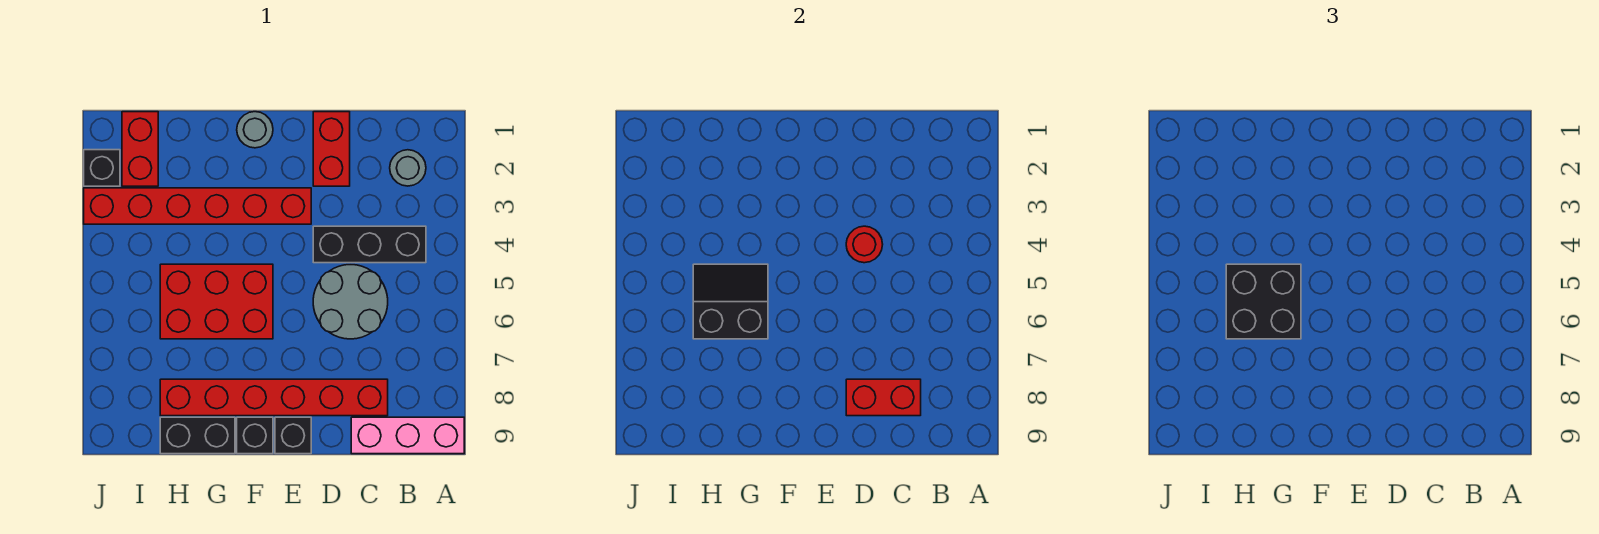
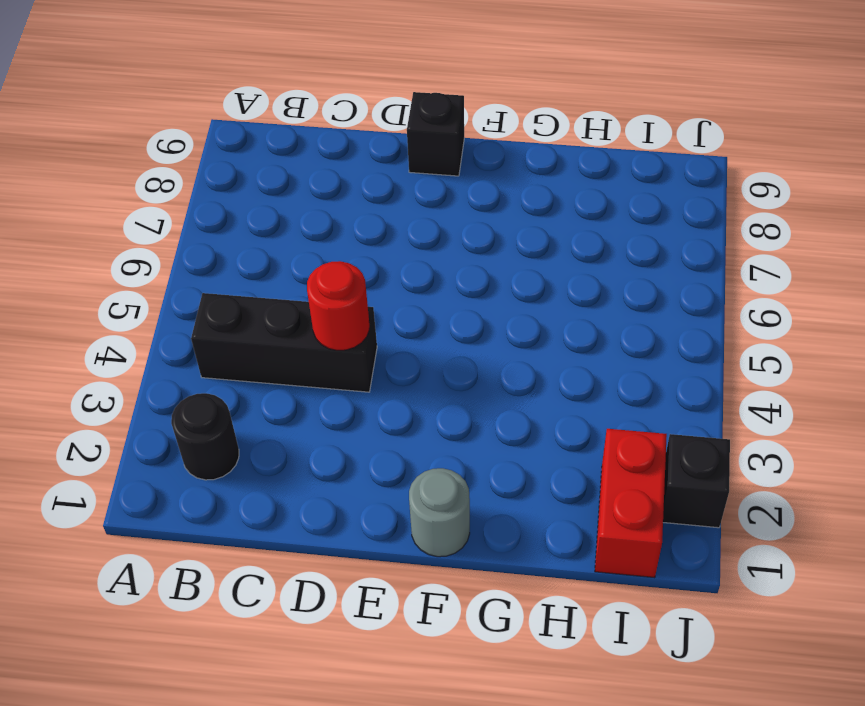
black round brick B2 level 1 -> grey round brick B2 level 1
none -> pink brick A9:C9 level 1
none -> grey round brick C5:D6 level 1
none -> red brick C8:H8 level 1

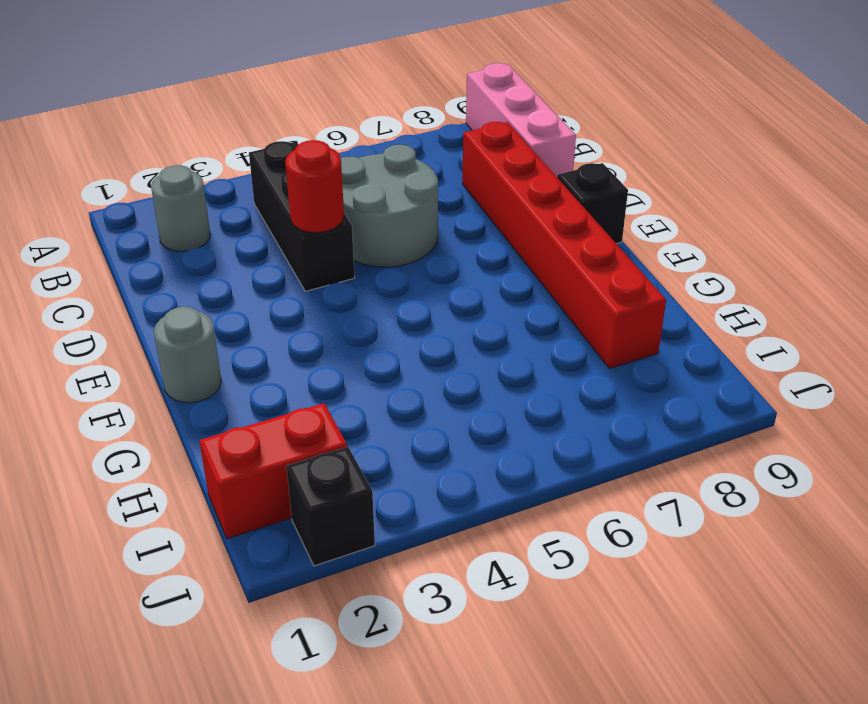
none -> red brick D1:D2 level 1
none -> red brick E3:J3 level 1
none -> red brick F5:H6 level 1

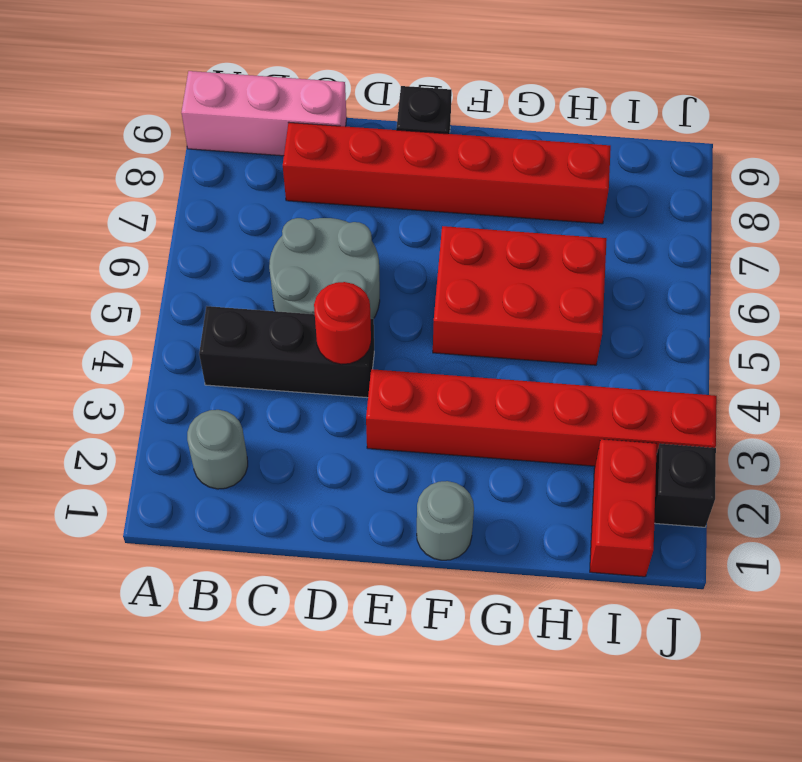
none -> red brick D1:D2 level 1
none -> black brick F9 level 1
none -> black brick G9:H9 level 1

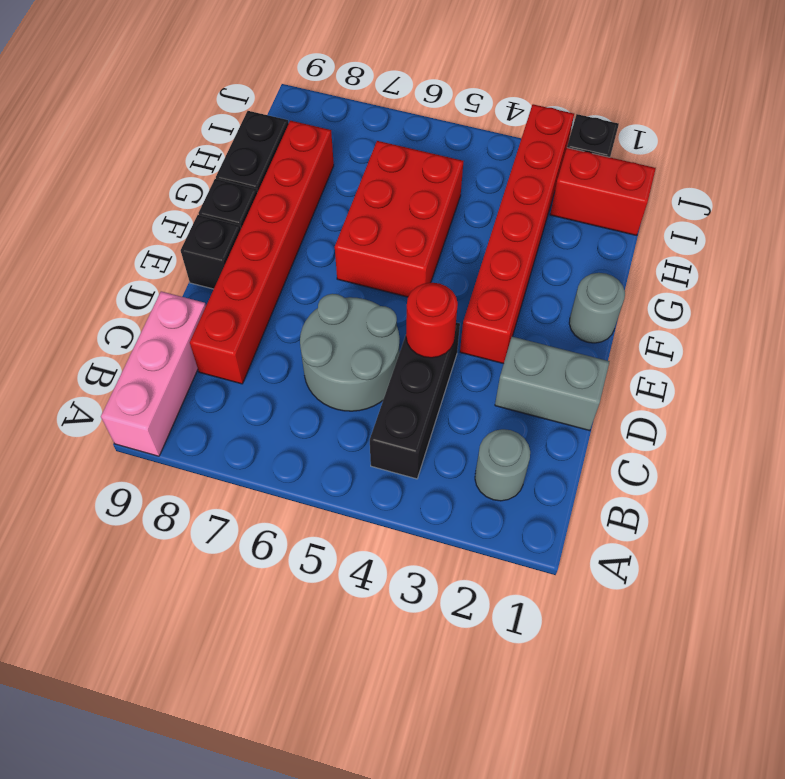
grey brick D1:D2 level 1 -> red brick D1:D2 level 1
none -> red brick C8:D8 level 2
none -> black slope G5:H6 level 2 top 6
none -> black brick G5:H6 level 3

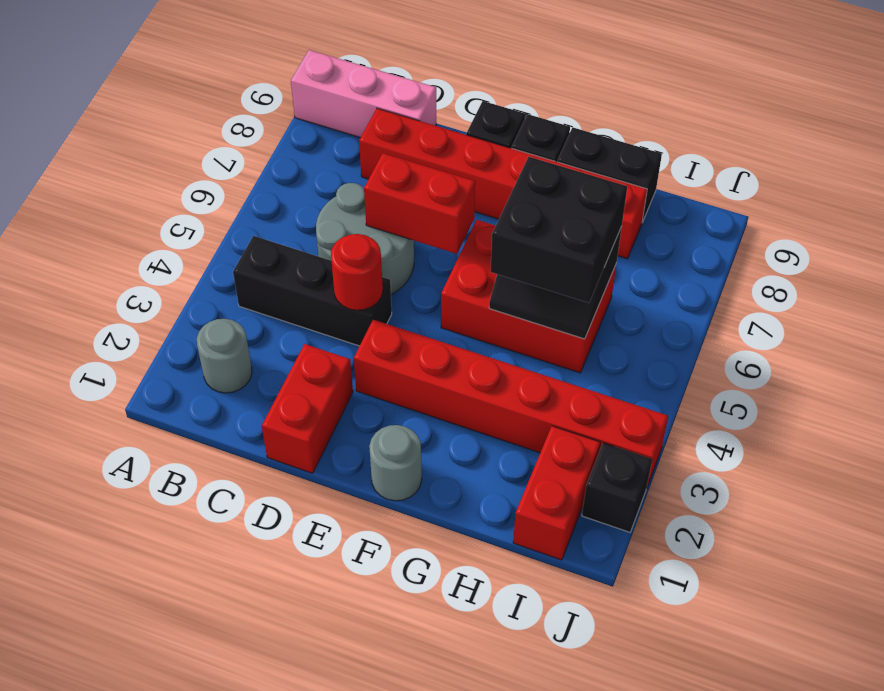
red brick D6:E6 level 2 -> red brick C8:D8 level 2

